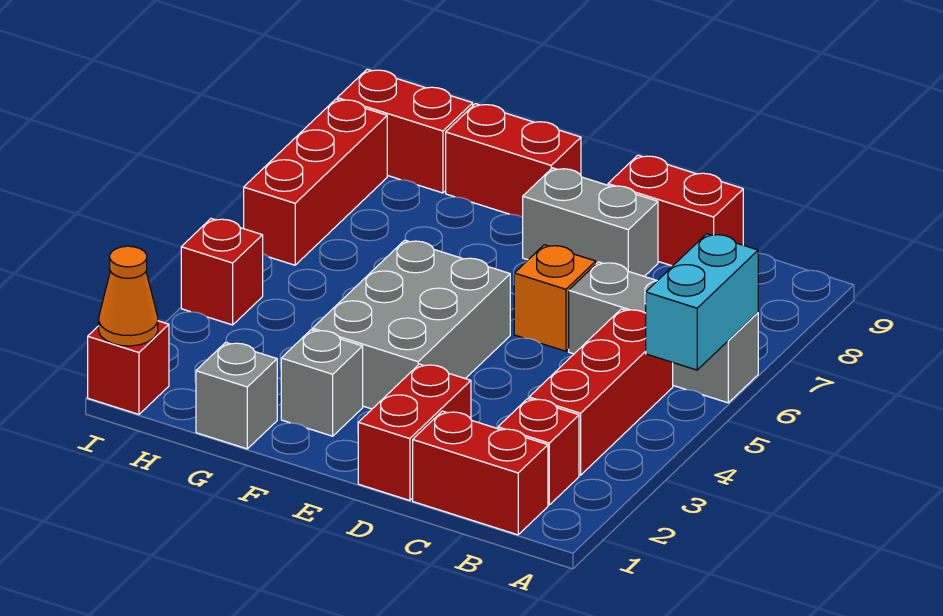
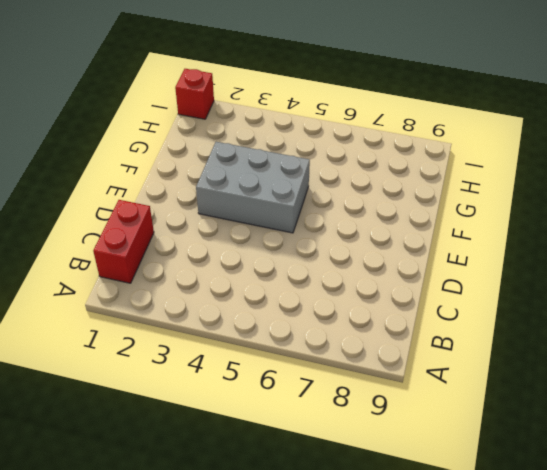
none -> grey brick A6:C6 level 1
none -> red brick B2 level 1
none -> red brick B3:B5 level 1

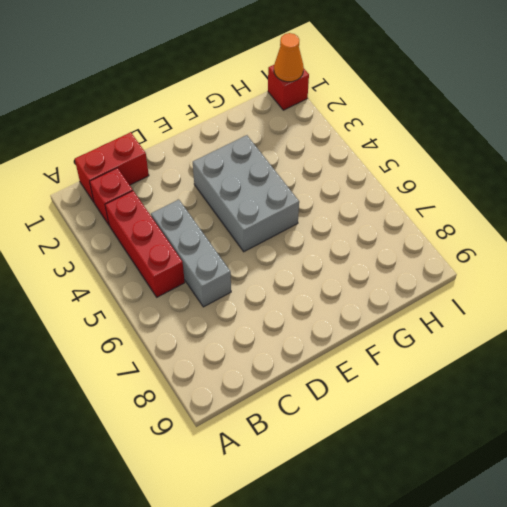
grey brick C4:C6 level 1 -> grey brick A6:C6 level 1
none -> red brick C9:D9 level 1
none -> red brick D1:D2 level 1
none -> orange brick D6 level 1

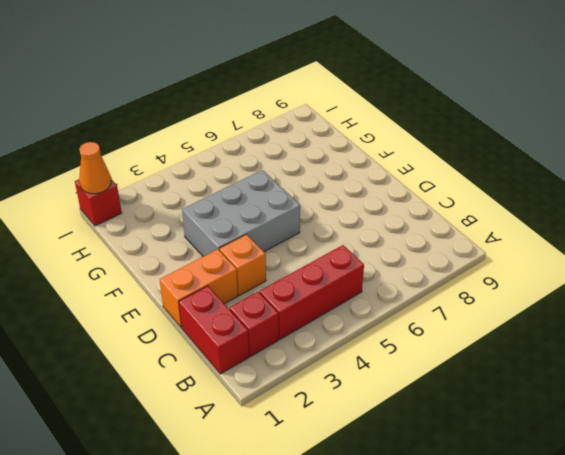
orange brick D1:D2 level 1 -> red brick D1:D2 level 1
orange brick D3 level 1 -> orange brick D6 level 1
none -> grey brick A6:C6 level 1
none -> red brick C9:D9 level 1
none -> grey brick D8:E8 level 1

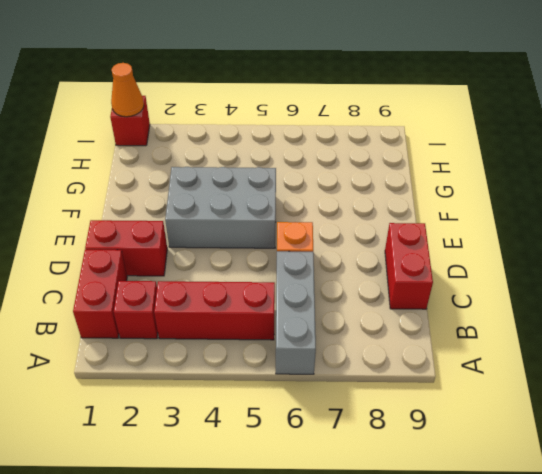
none -> grey brick D8:E8 level 1
none -> grey brick F2 level 1
none -> red brick F9:G9 level 1

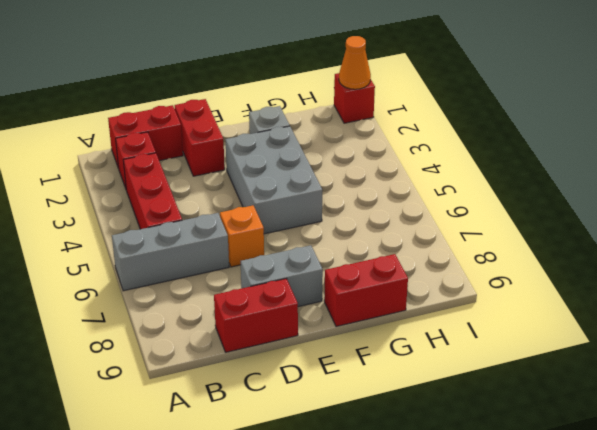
none -> grey brick G1 level 1
none -> red brick H9:I9 level 1
none -> red brick I4 level 1

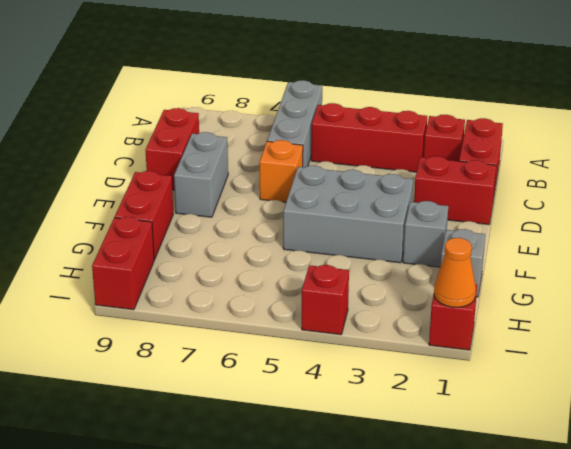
none -> red brick I6:I8 level 1
none -> cyan brick A5:A6 level 2

